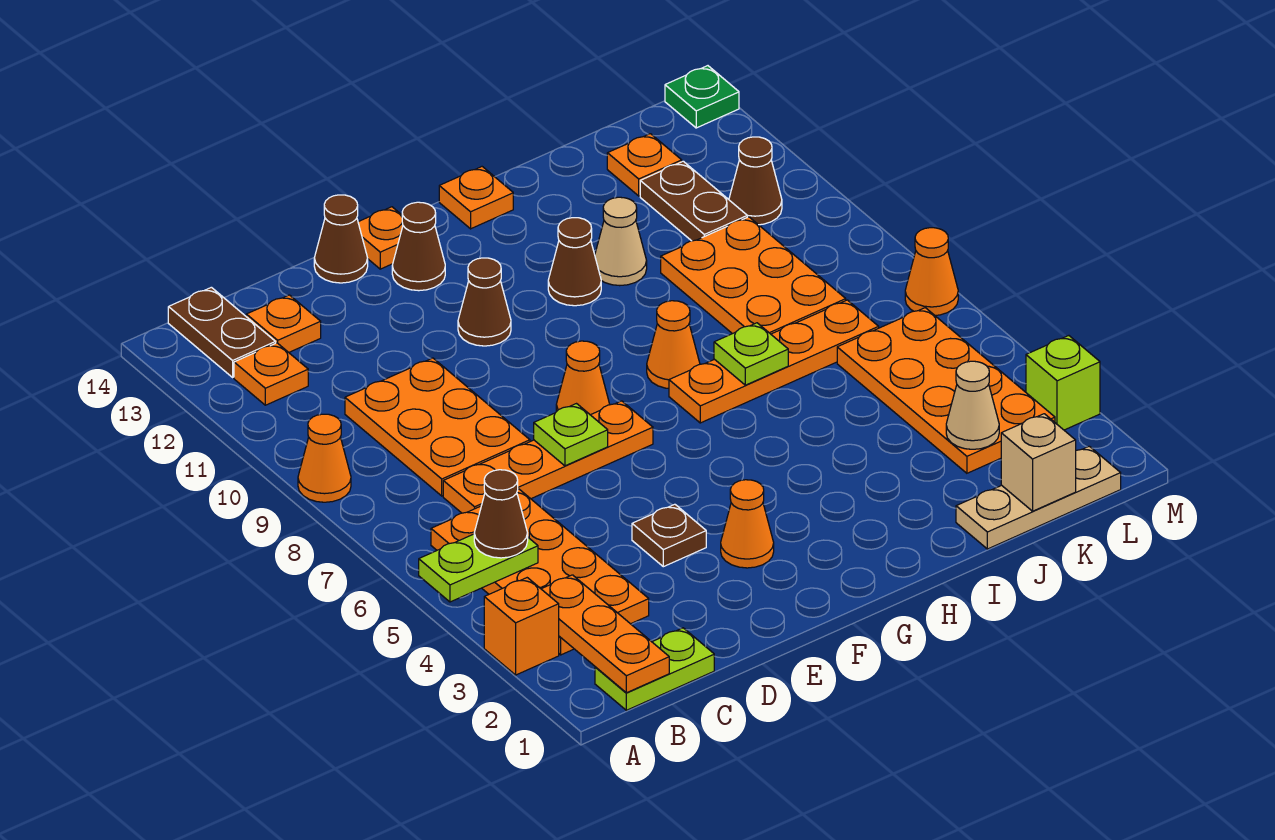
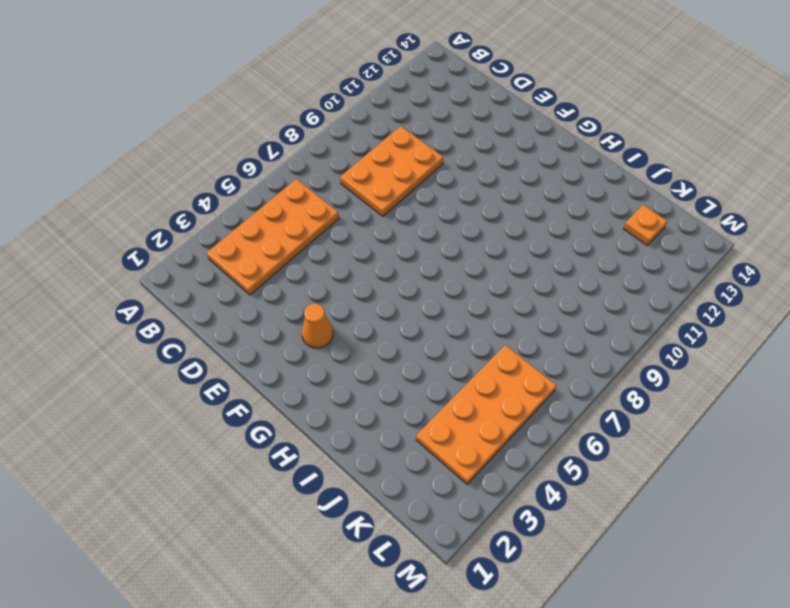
none -> orange brick A3 level 1
none -> orange cone A9 level 1
none -> lime plate B1:C1 level 1
none -> orange plate B12 level 1

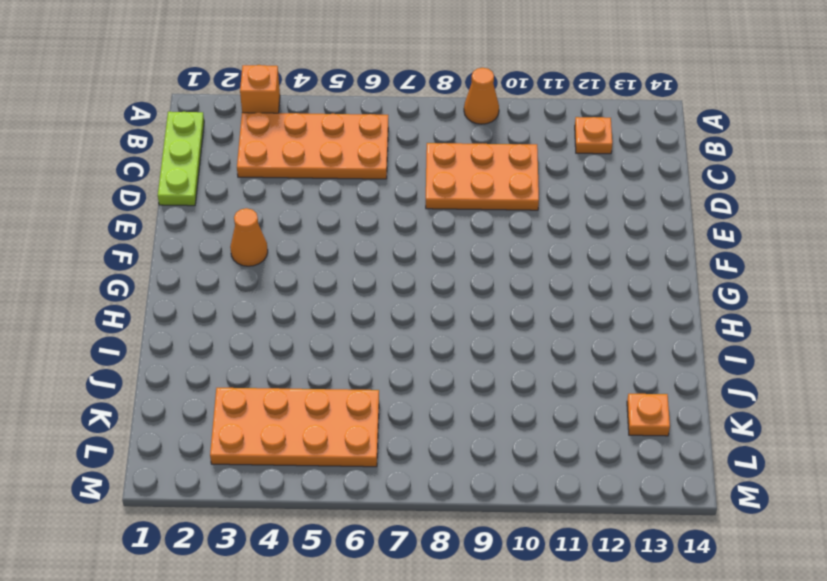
lime plate B1:D1 level 1 -> lime plate B1:C1 level 1
none -> brown plate B13:B14 level 1
none -> orange plate C7:F7 level 1
none -> orange plate C13 level 1
none -> brown plate E4 level 1

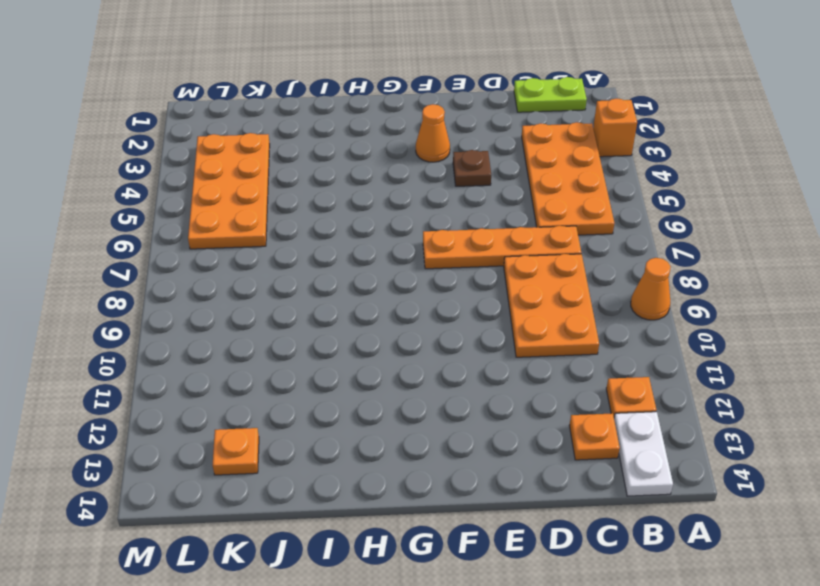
white plate B13:B14 level 1 -> brown plate B13:B14 level 1
none -> brown cone E14 level 1
none -> orange cone F8 level 1
none -> brown cone F11 level 1
none -> brown cone F13 level 1

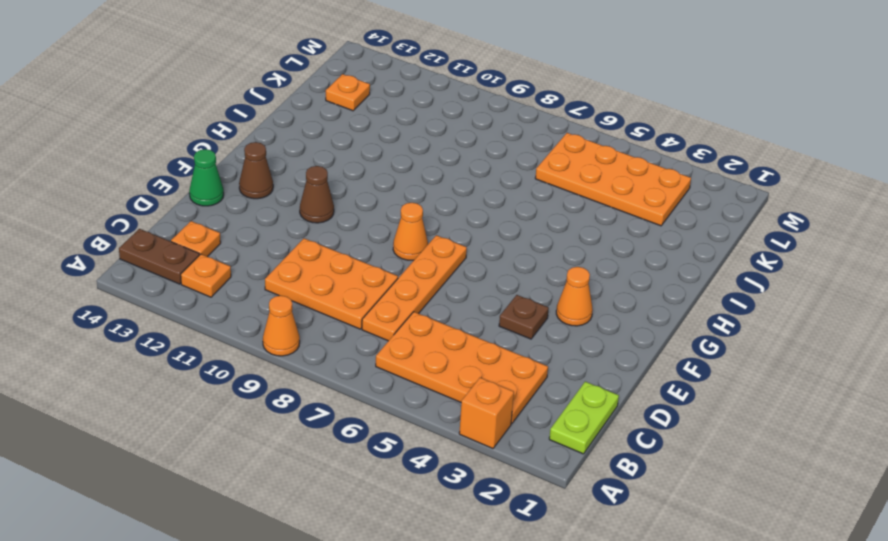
green cone E14 level 1 -> brown cone E14 level 1
none -> orange plate F14 level 1
none -> orange plate H7:K7 level 1
none -> orange cone H8 level 1
none -> brown cone H11 level 1

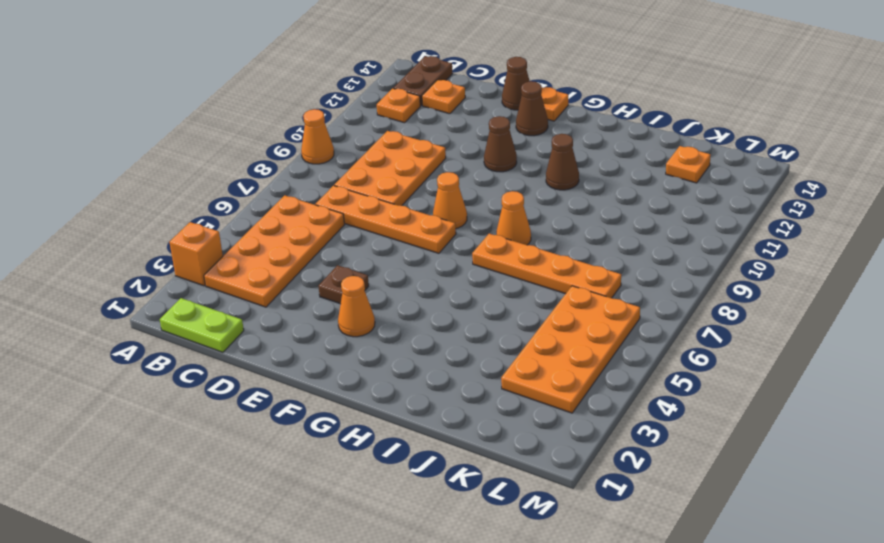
none -> orange plate H14 level 1
none -> tan cone I11 level 1
none -> tan plate J1:L1 level 1
none -> orange plate J8:K10 level 1

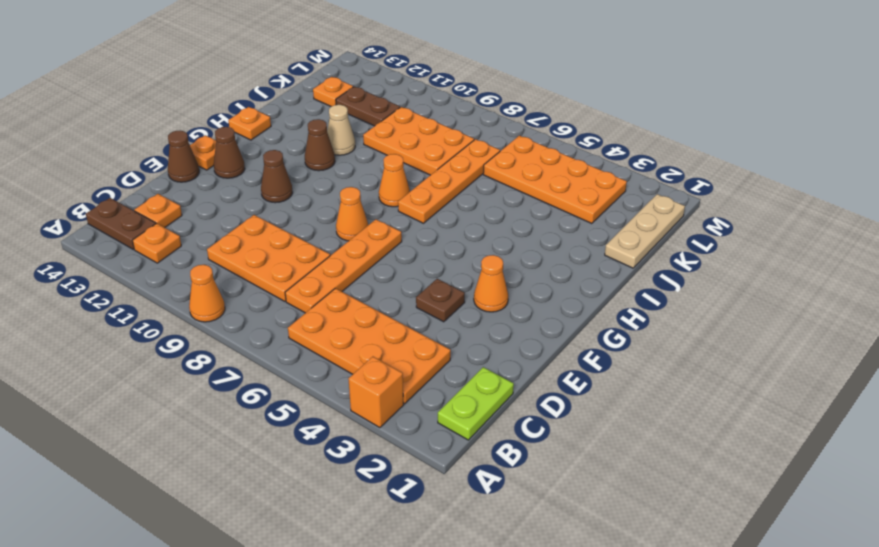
none -> brown cone L11 level 1
none -> lime brick M3 level 1
none -> orange cone M7 level 1
none -> green plate M14 level 1

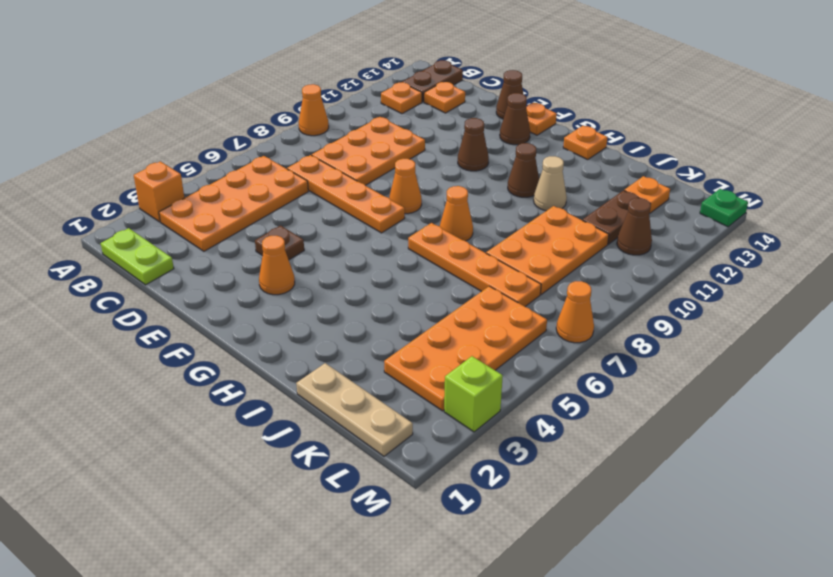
none -> lime plate A5:B5 level 2
none -> orange plate B1:B3 level 2
none -> lime plate E7 level 2
none -> lime plate I7 level 2

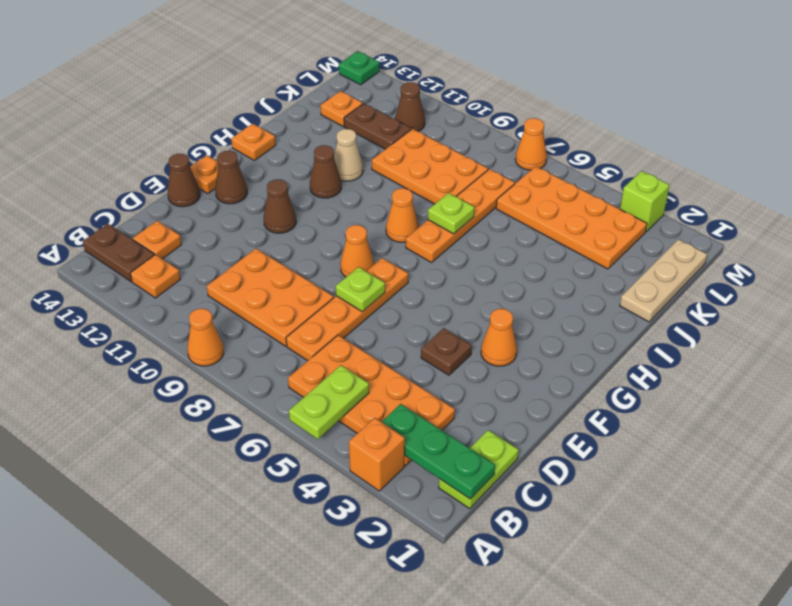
green plate B1:B3 level 2 -> orange plate B1:B3 level 2
none -> tan brick K1 level 2
none -> tan cone K3 level 2
none -> brown cone B5 level 3

